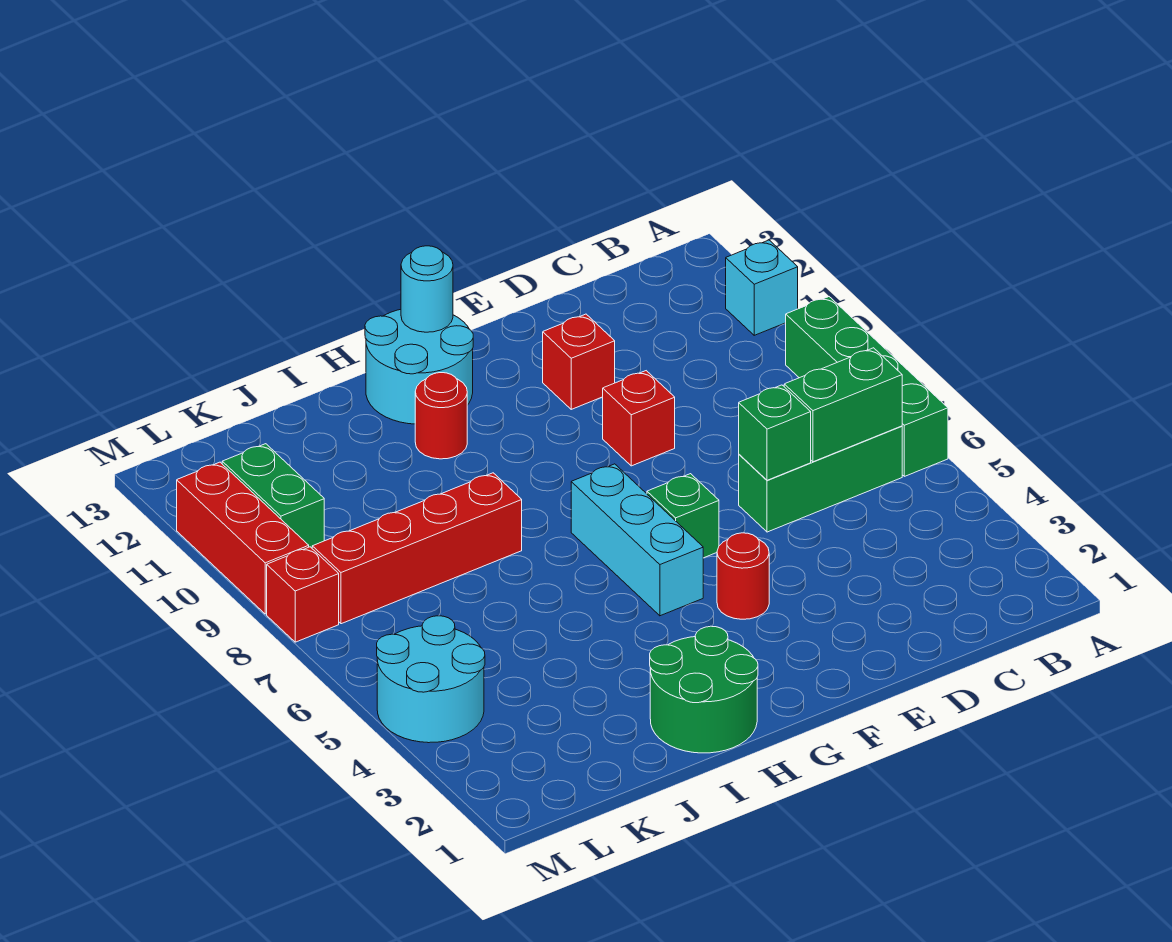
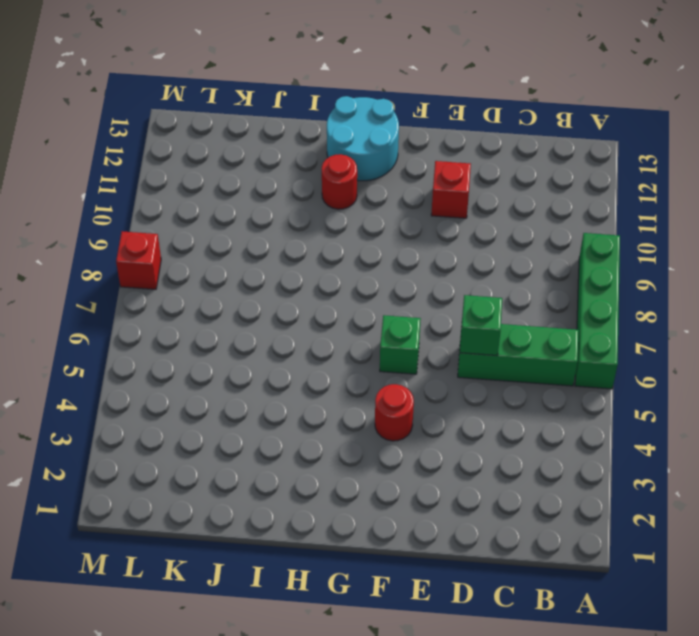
none -> cyan brick A11 level 1
none -> red brick E9 level 1
none -> cyan brick G5:G7 level 1

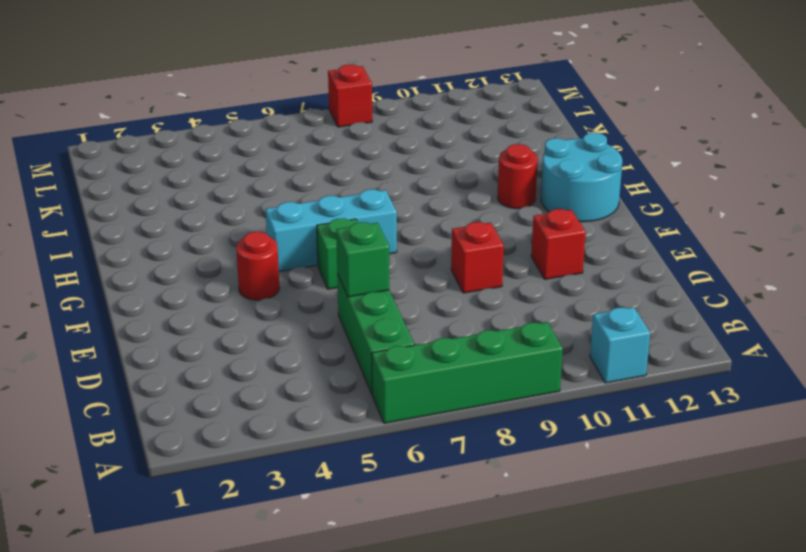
none -> green round brick H1:I2 level 1
none -> red brick I8:L8 level 1
none -> cyan round brick L4:M5 level 1

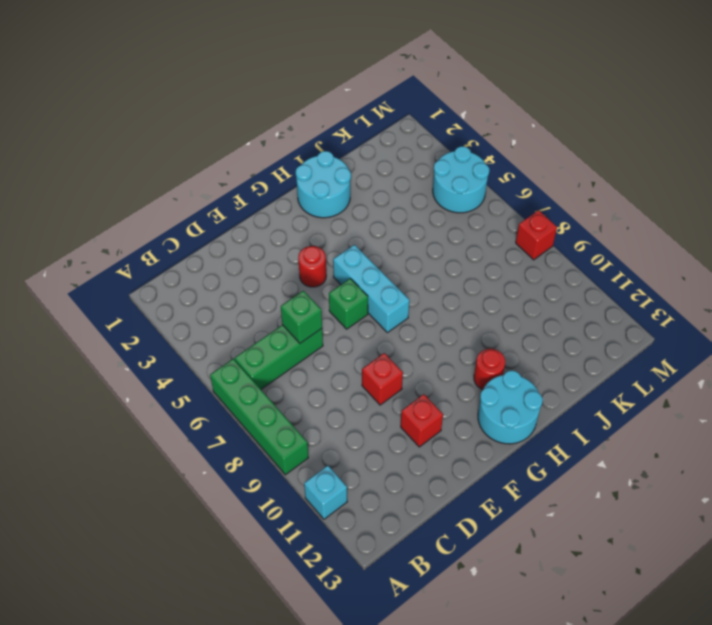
cyan round brick H1:I2 level 1 -> green round brick H1:I2 level 1
none -> red brick I8:L8 level 1
none -> green brick L10:L11 level 1
none -> red brick M9:M11 level 1

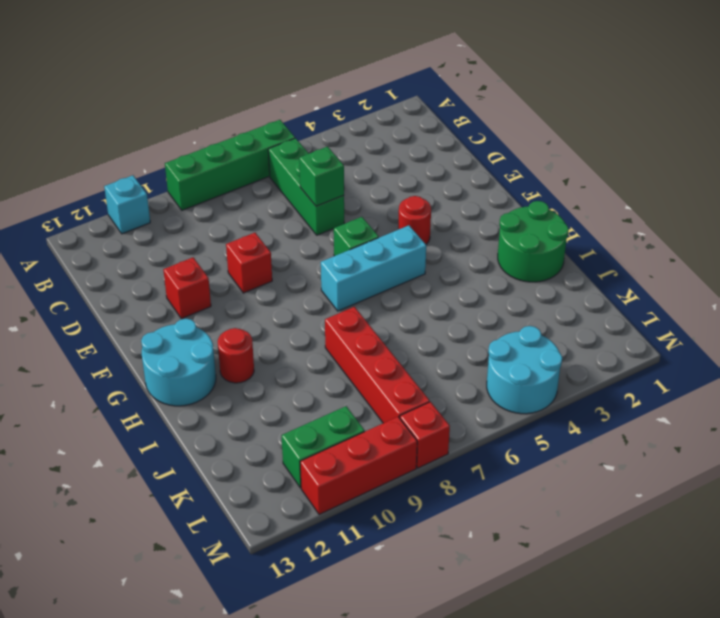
none -> green brick B6:C6 level 2
none -> cyan round brick G13 level 2

